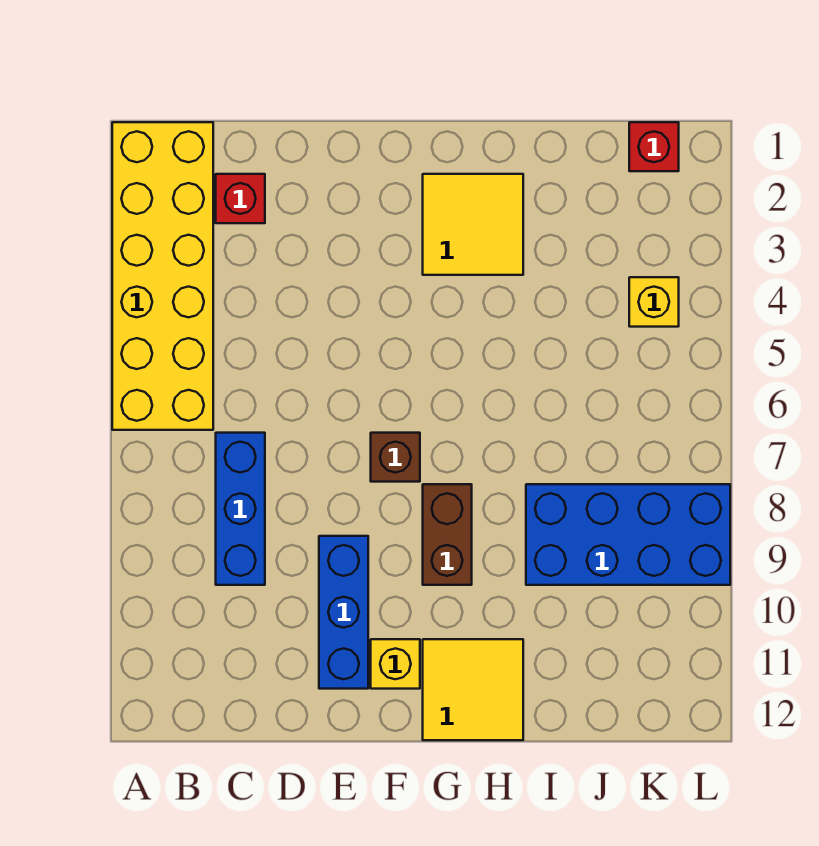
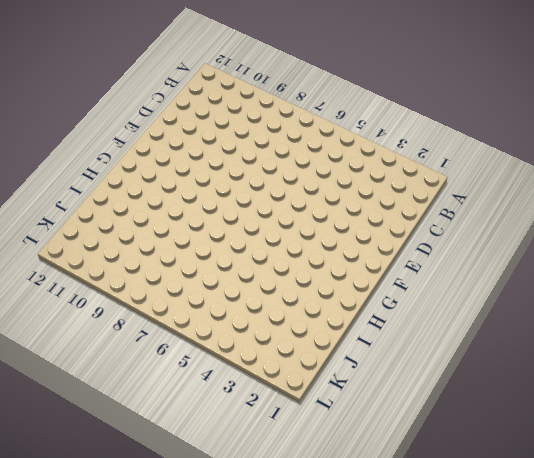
none -> yellow brick A1:B6 level 1
none -> red brick C2 level 1
none -> blue brick C7:C9 level 1

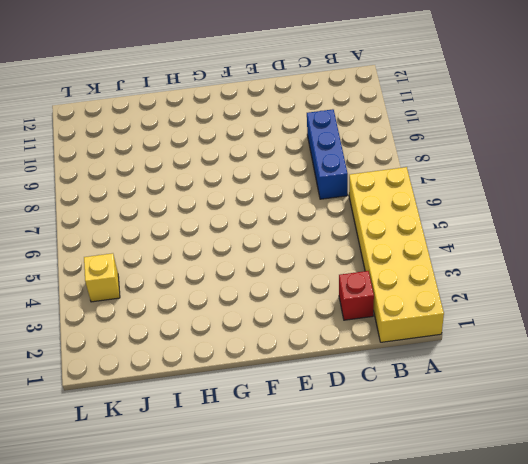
none -> blue brick E9:E11 level 1
none -> brown brick F7 level 1
none -> yellow brick F11 level 1

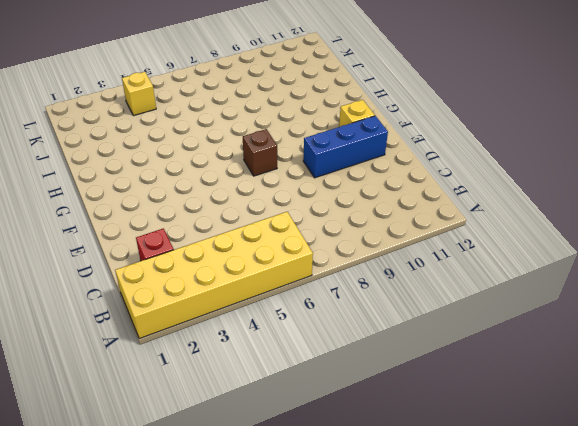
none -> blue brick C7:C9 level 1
none -> yellow tile G2:H3 level 1
none -> brown brick G8:G9 level 1

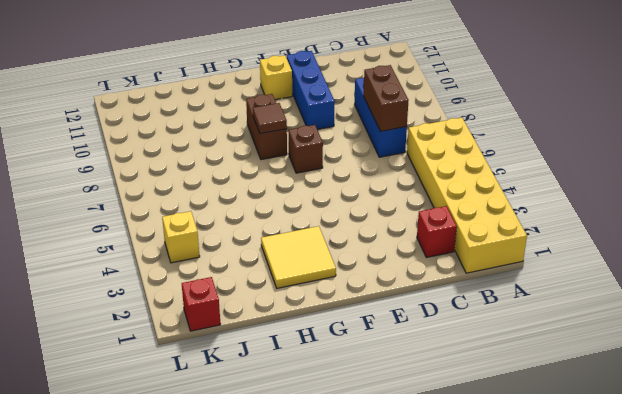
brown brick C7:C8 level 2 -> none
brown tile G8 level 2 -> none
none -> yellow tile G11:H12 level 1
none -> blue brick I8:L9 level 1

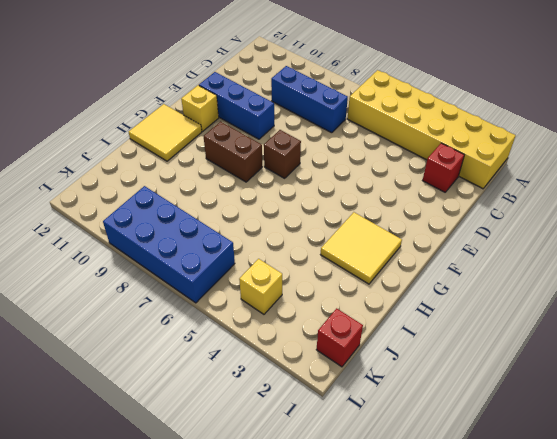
blue brick K6:L9 level 1 -> blue brick I8:L9 level 1

